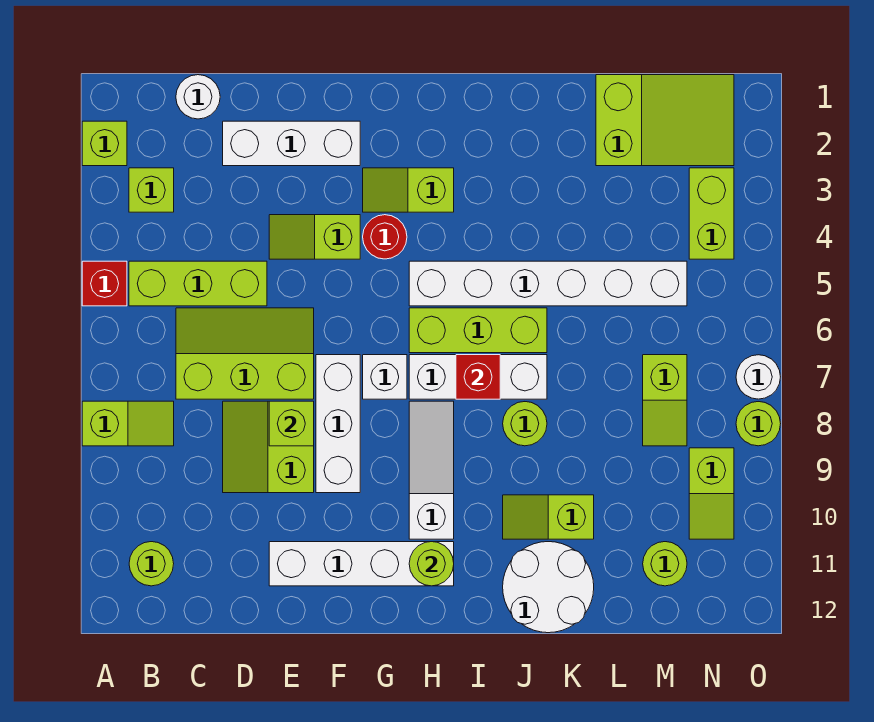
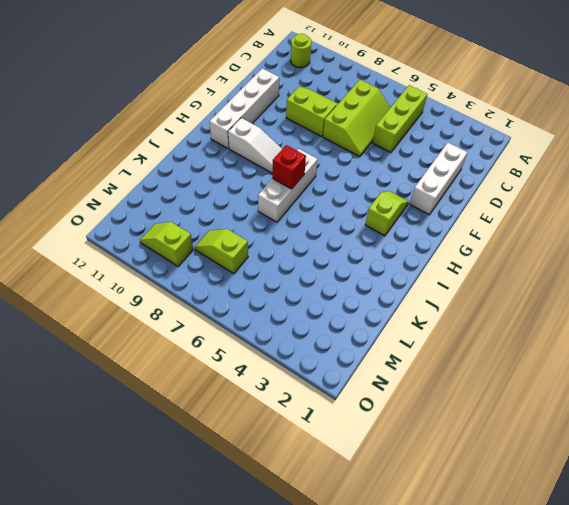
none -> lime brick A2 level 1
none -> red brick A5 level 1
none -> lime slope A8:B8 level 1 top A
none -> lime brick B3 level 1

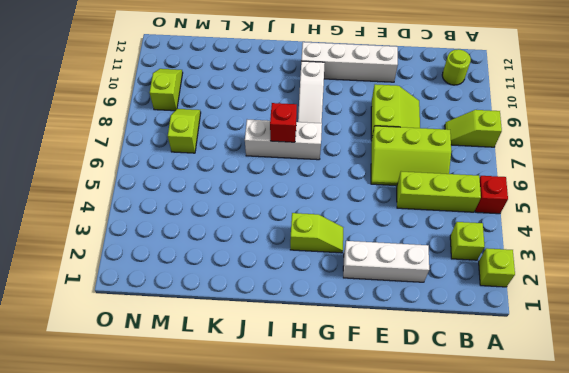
none -> white round brick C1 level 1
none -> lime slope E4:F4 level 1 top F
none -> white brick F7:F9 level 1
none -> red round brick G4 level 1

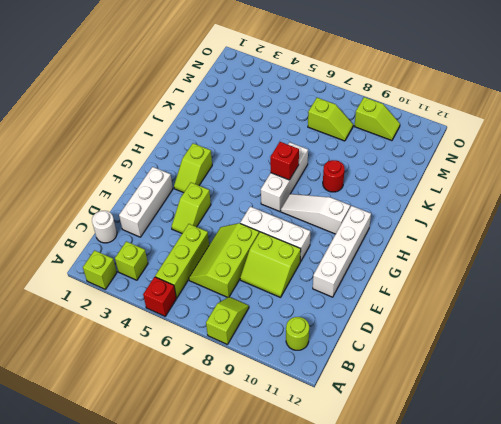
red round brick J9 level 1 -> red round brick G4 level 1
none -> white brick G7 level 1
none -> white brick H5:M5 level 1
none -> lime brick H6:J6 level 1
none -> lime round brick J8 level 1

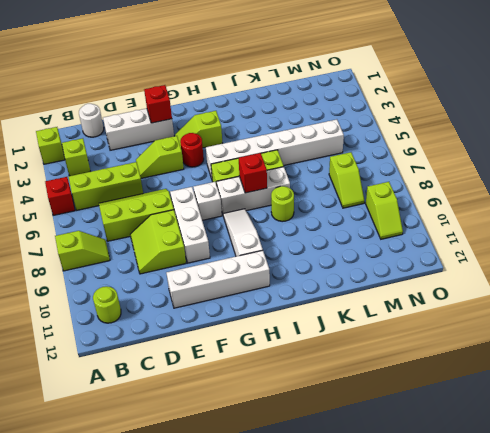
red brick F2 level 2 -> none
none -> lime slope J10:K10 level 1 top K
none -> white round brick J11:K12 level 1
none -> lime slope L1:N2 level 1 top L
none -> lime round brick M11 level 1

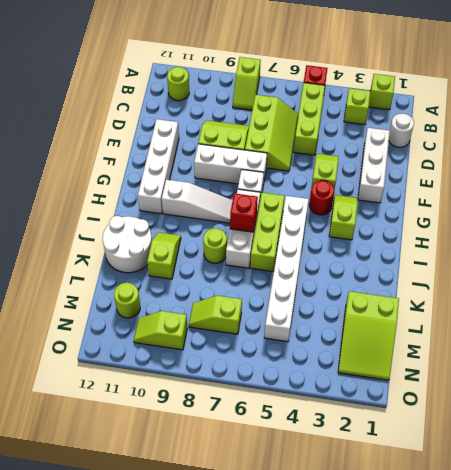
none -> lime brick N3:N4 level 1
none -> white round brick O7 level 1
none -> lime round brick O8 level 1
none -> lime brick E8 level 2

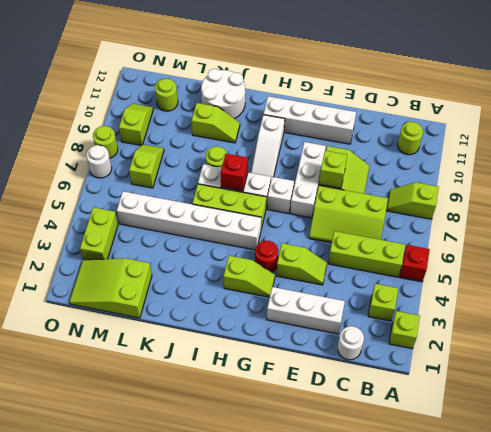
none -> lime round brick H11 level 2

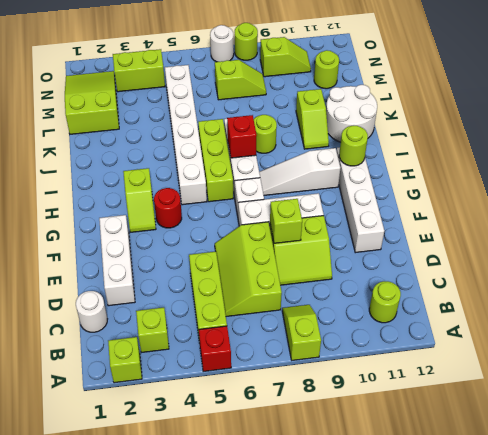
none -> lime slope E4:F4 level 1 top F

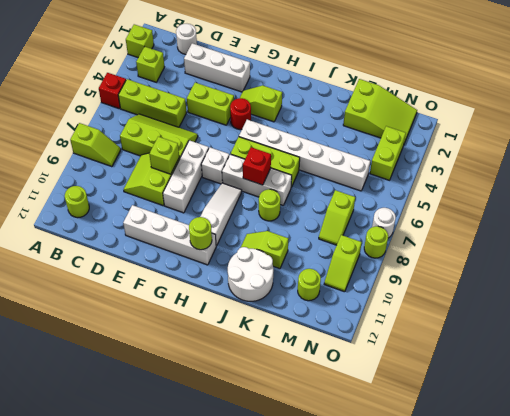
lime brick E4:F4 level 1 -> lime slope E4:F4 level 1 top F

